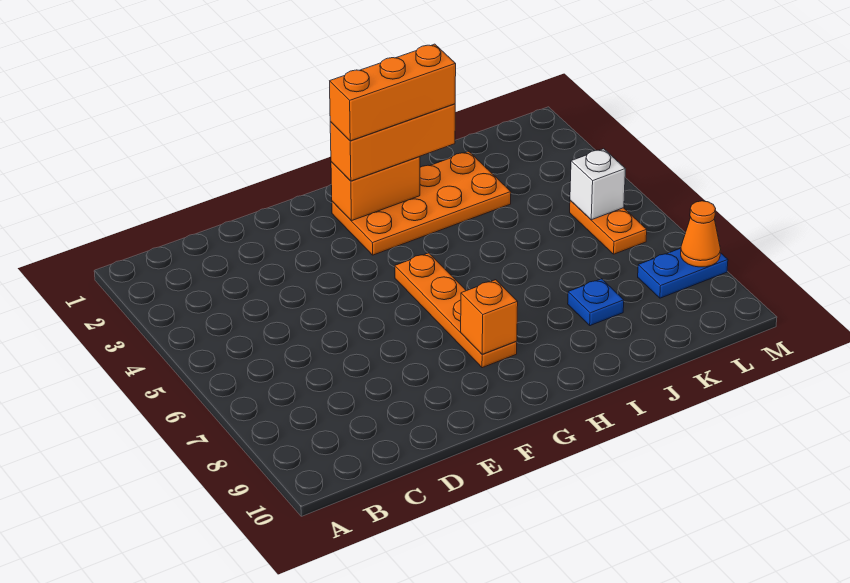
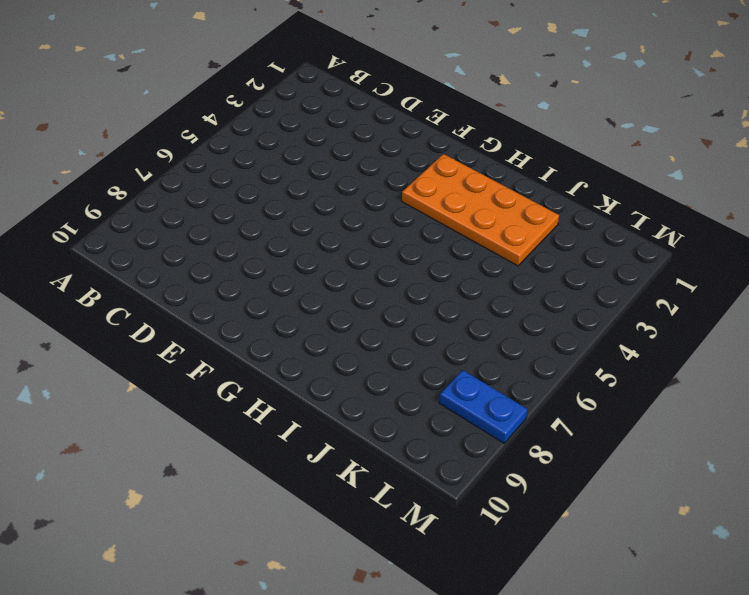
none -> orange plate G5:G8 level 1
none -> blue plate J8 level 1

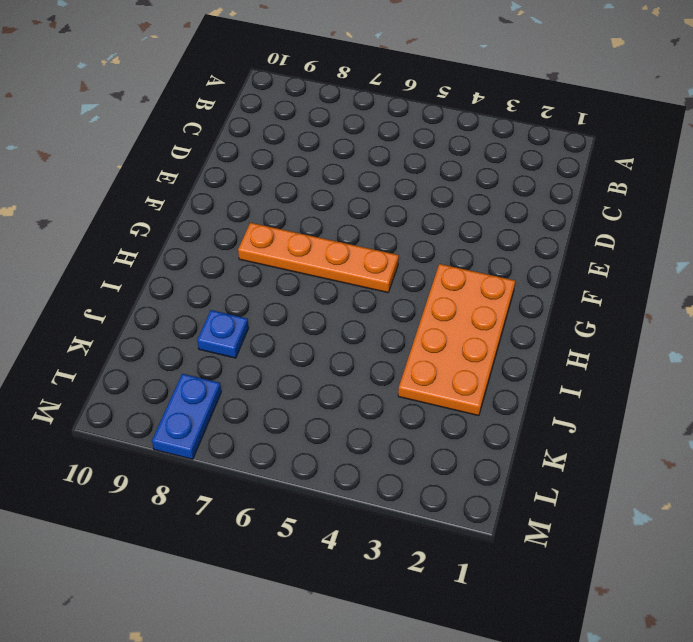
none -> orange plate L5:L6 level 1
none -> orange brick G2:H2 level 2

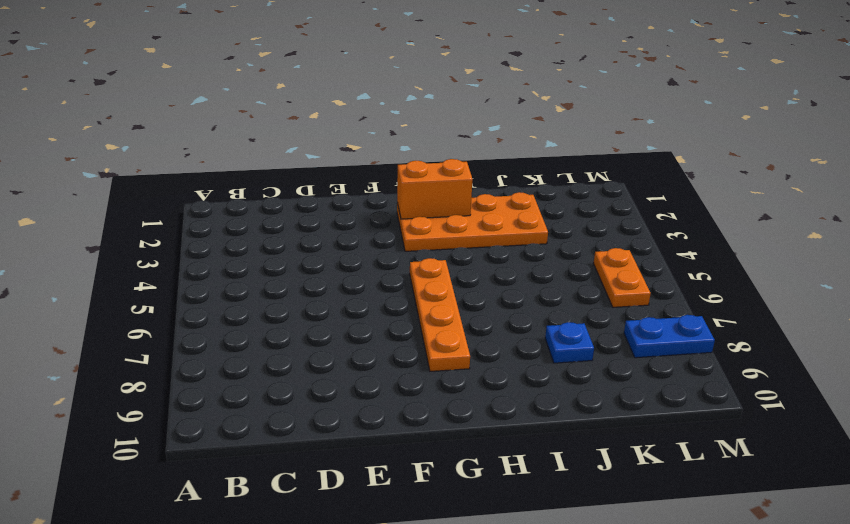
none -> orange brick G8 level 2
none -> white brick L5 level 2

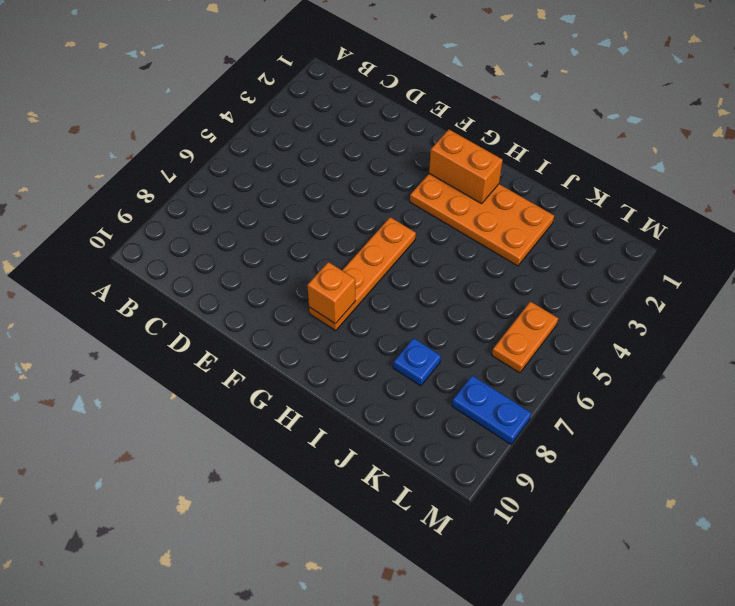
none -> white brick L5 level 2
none -> orange cone M8 level 2

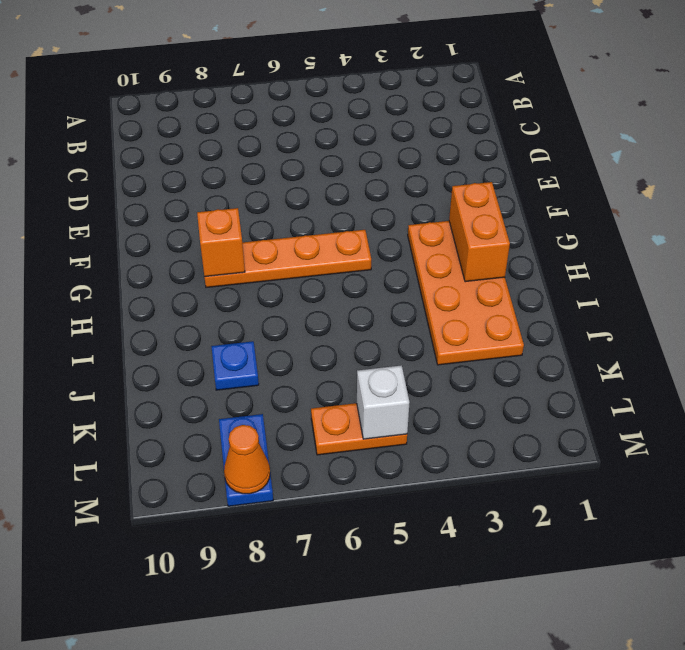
none -> orange brick G2:I2 level 3
none -> orange brick G2:I2 level 4

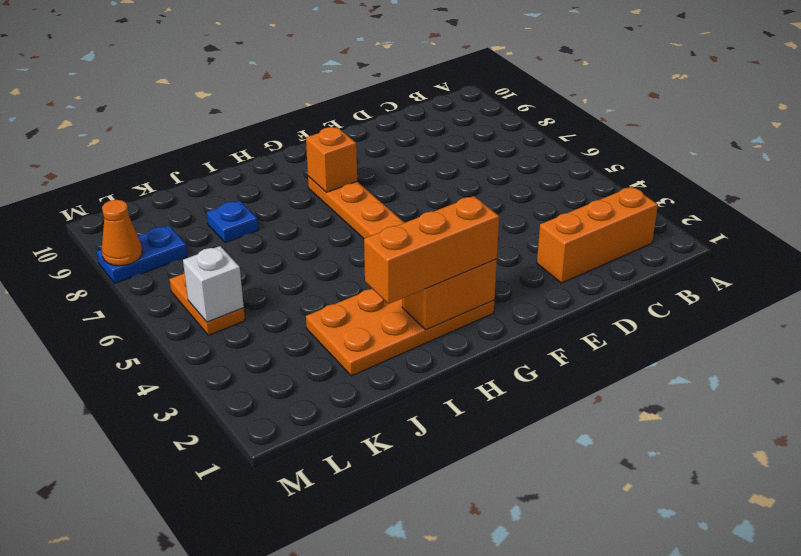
orange brick B2:D2 level 1 -> orange brick G2:I2 level 4

